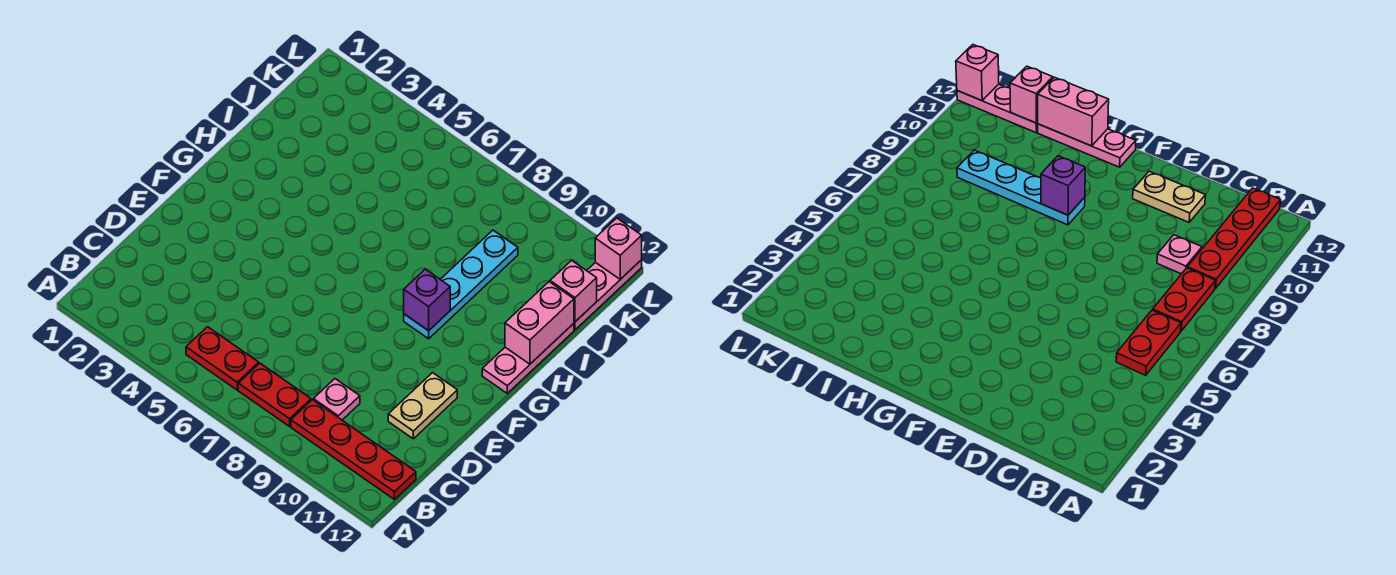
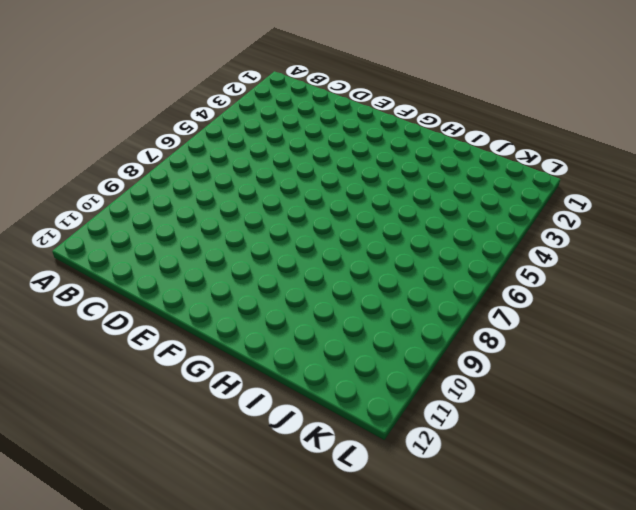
none -> red plate B5:B6 level 1
none -> red plate B7:B8 level 1
none -> red plate B9:B12 level 1

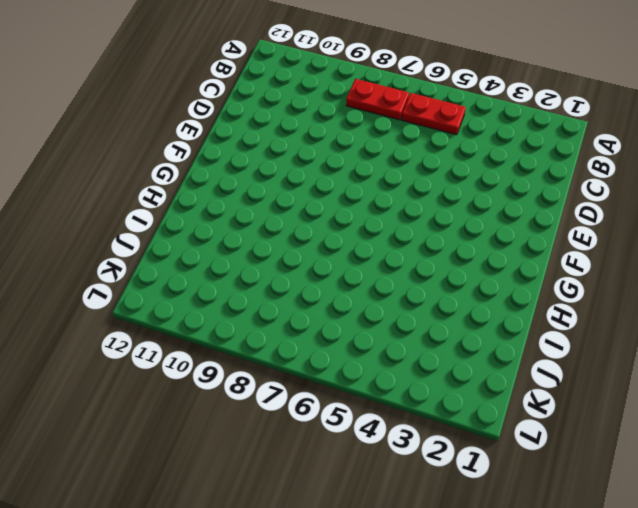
none -> red plate B9:B12 level 1
none -> pink plate C9 level 1
none -> tan plate D11:E11 level 1

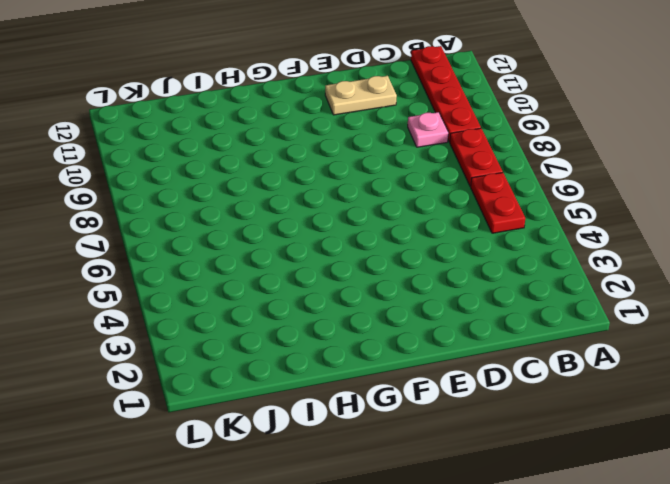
none -> cyan plate G9:J9 level 1
none -> pink plate G12:I12 level 1
none -> pink plate J12:L12 level 1

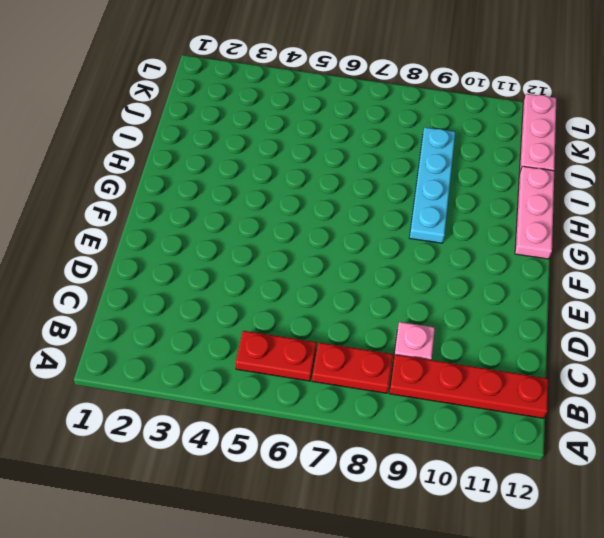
none -> tan plate D11:E11 level 1
none -> purple brick G9 level 2
none -> pink brick H12:I12 level 2

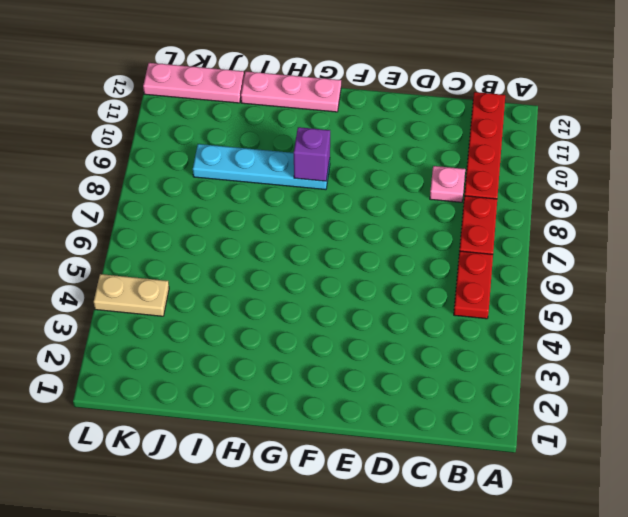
tan plate K4:L4 level 1 -> tan plate D11:E11 level 1
none -> pink brick H12:I12 level 2
none -> pink brick J12 level 2
none -> pink brick L12 level 2

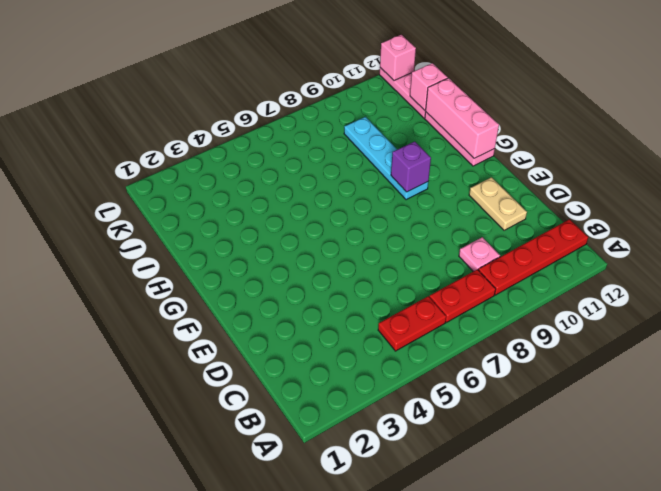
pink brick G12:I12 level 2 -> pink brick H12:I12 level 2

